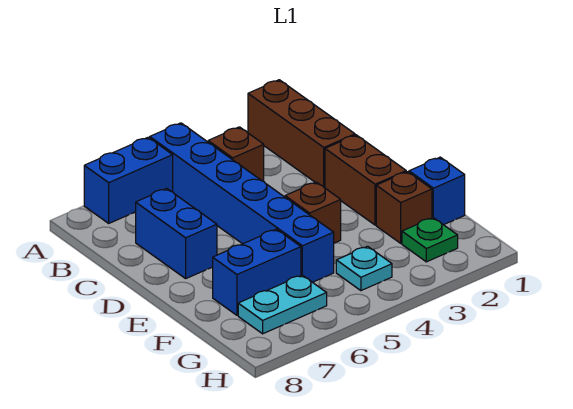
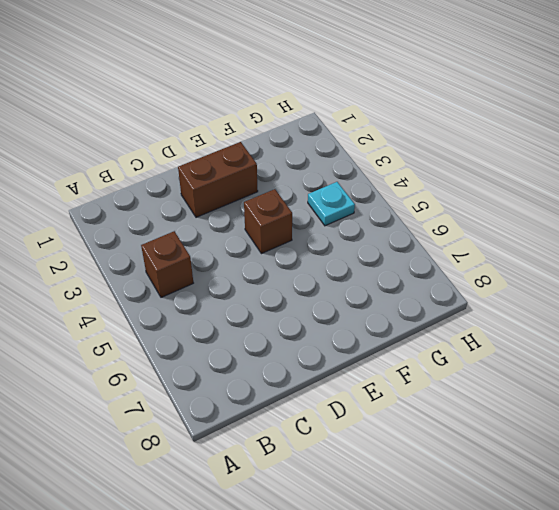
none -> brown brick A2:C2 level 1
none -> blue brick A5:F5 level 1
none -> blue brick A6:A7 level 1

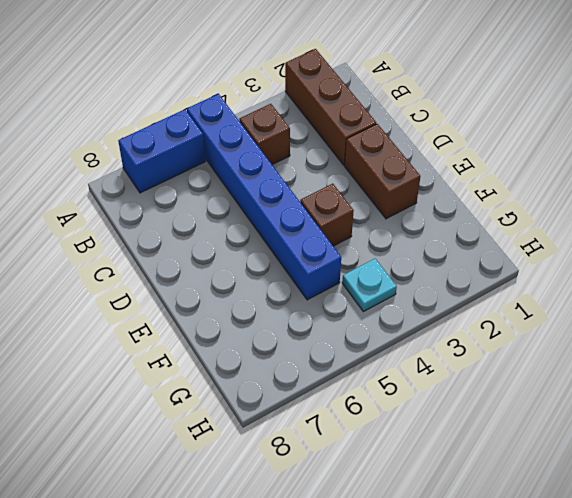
none -> blue brick C7:D7 level 1
none -> blue brick F1 level 1
none -> brown brick F2 level 1

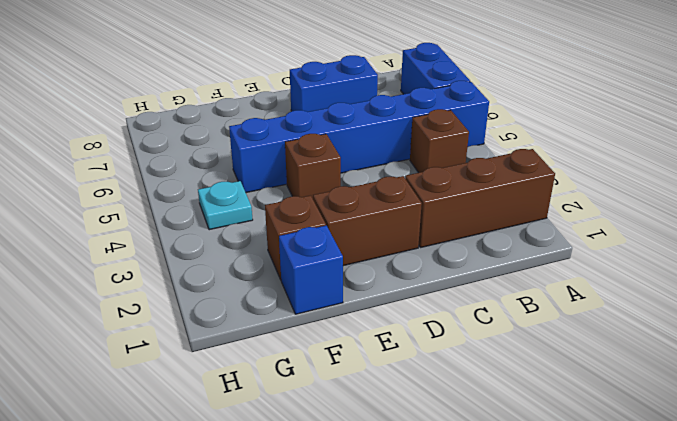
none -> blue brick F6:F7 level 1
none -> green plate G2 level 1
none -> cyan plate G6:G7 level 1

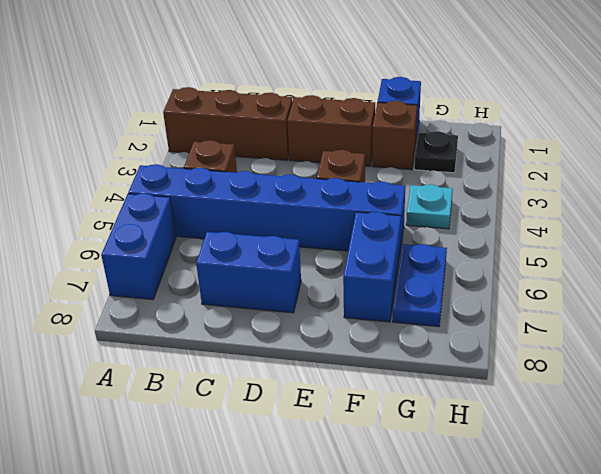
black plate G2 level 1 -> green plate G2 level 1
blue plate G6:G7 level 1 -> cyan plate G6:G7 level 1

